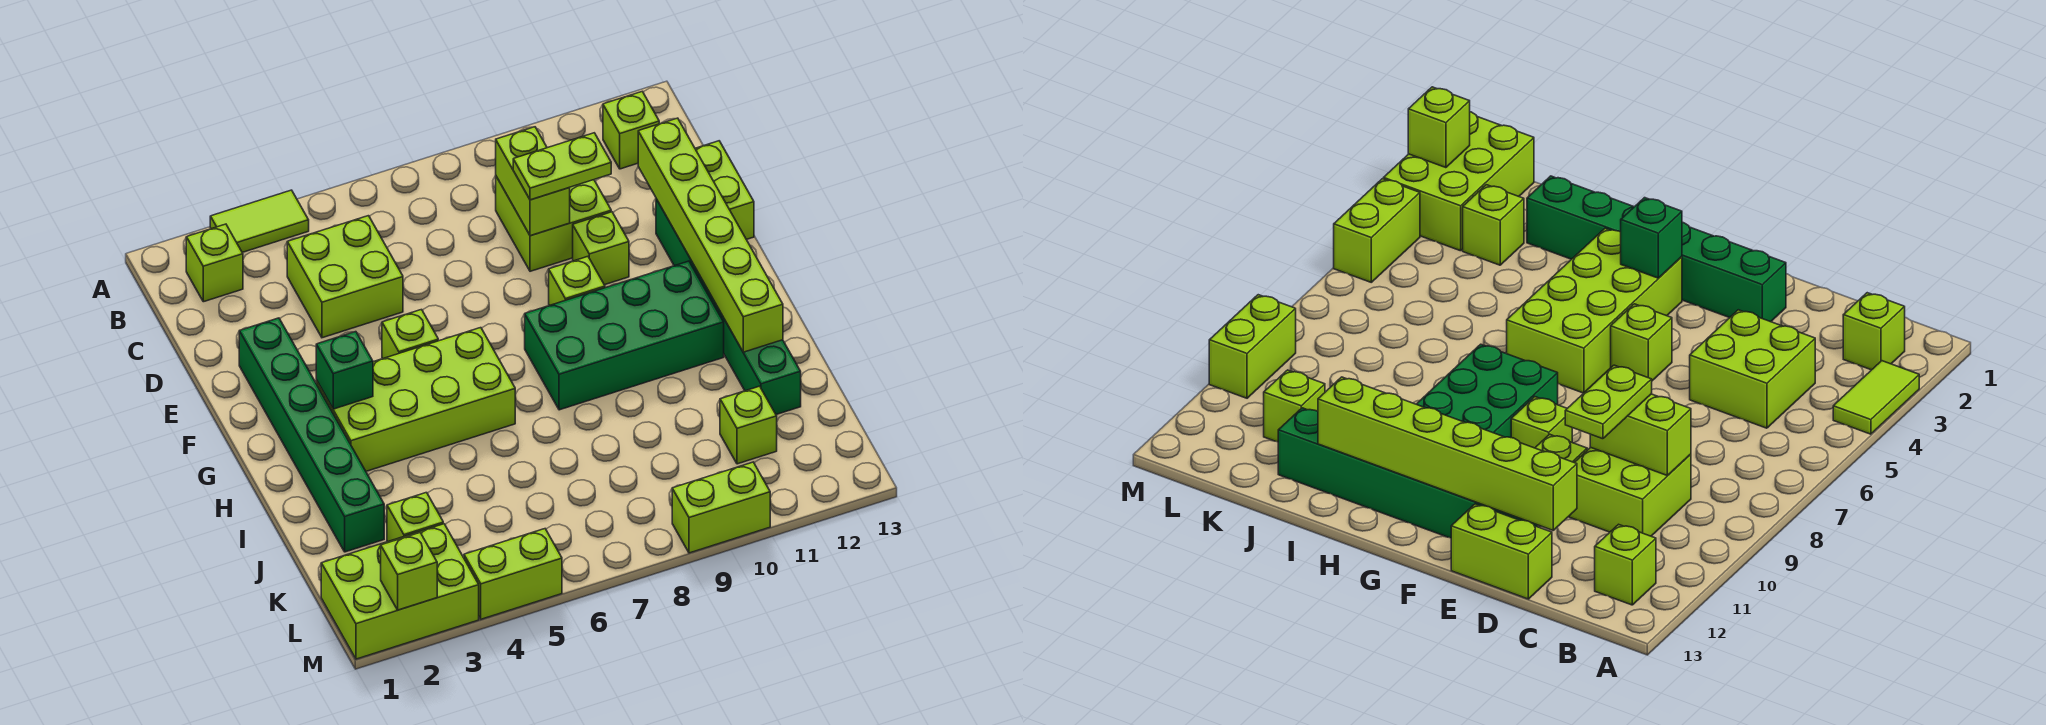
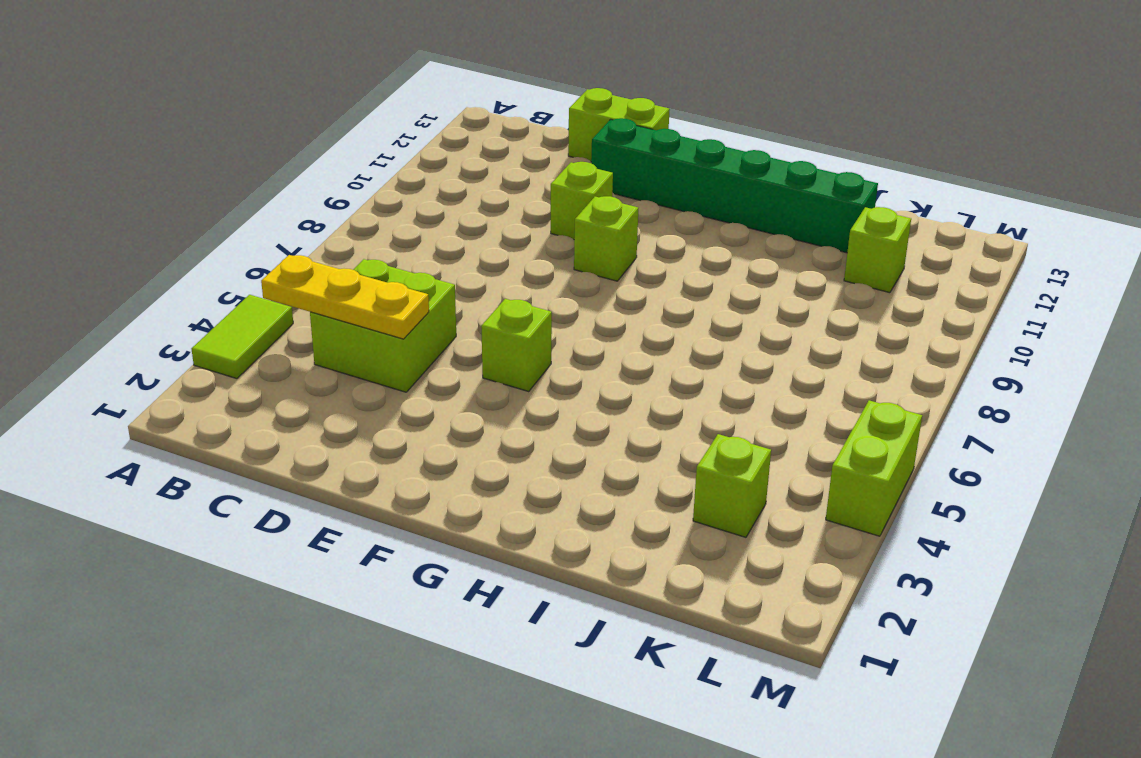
yellow plate B4:D4 level 2 -> none
none -> lime brick B2 level 1
none -> lime brick B12 level 1
none -> lime brick C9:D10 level 1

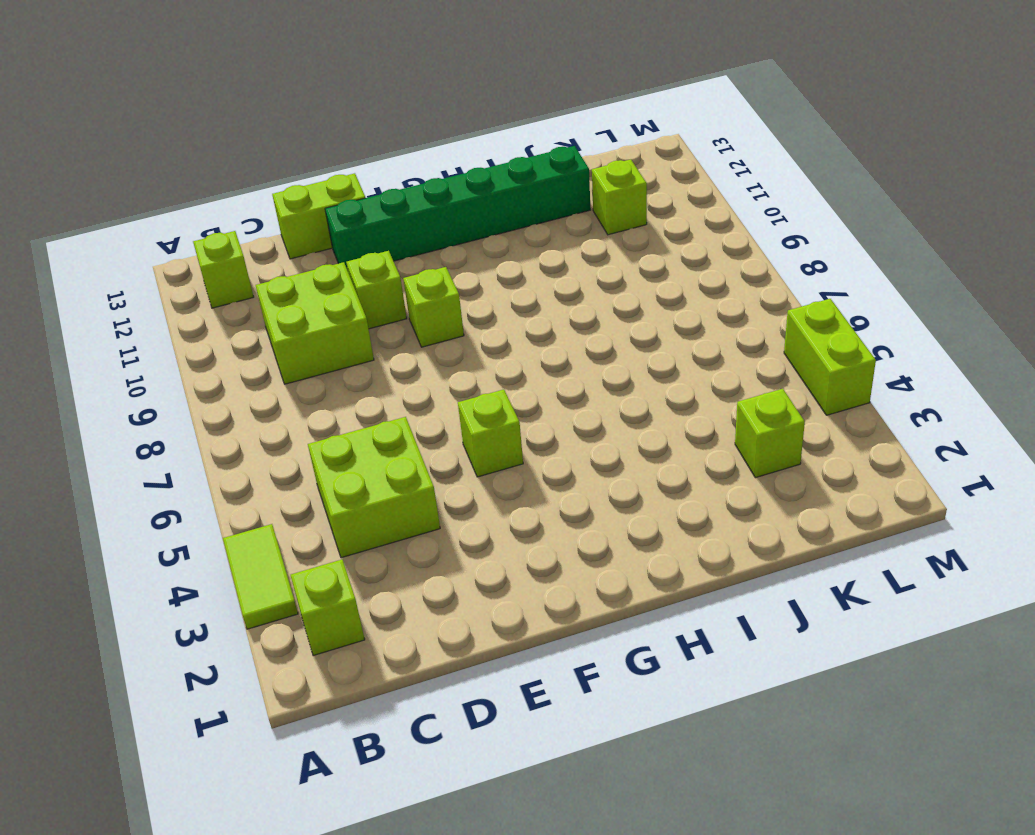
none -> green brick E2:J2 level 1
none -> lime brick G3:H6 level 1
none -> green brick G8:H11 level 1

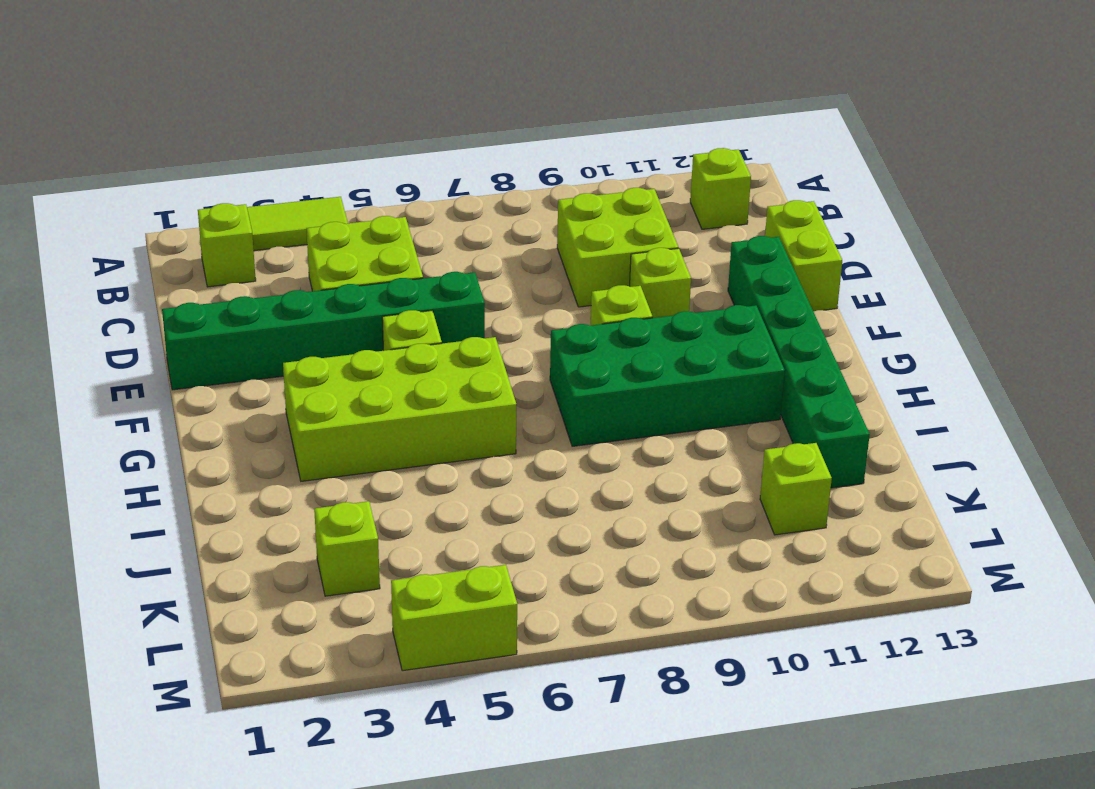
green brick E1:E6 level 1 -> green brick E2:J2 level 1
none -> lime brick L1:M3 level 1
none -> lime brick M9:M10 level 1
none -> lime brick C9:D9 level 2

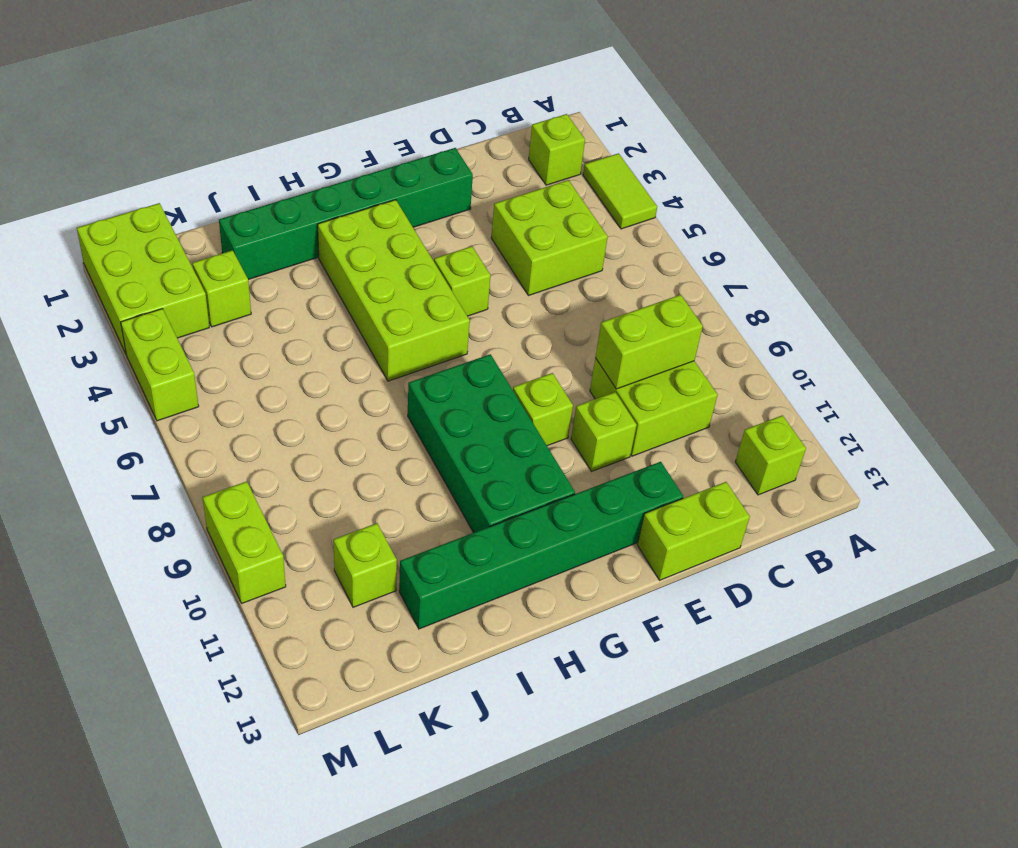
none -> lime brick D12:I12 level 2
none -> green brick G3 level 2
none -> lime brick M2 level 2

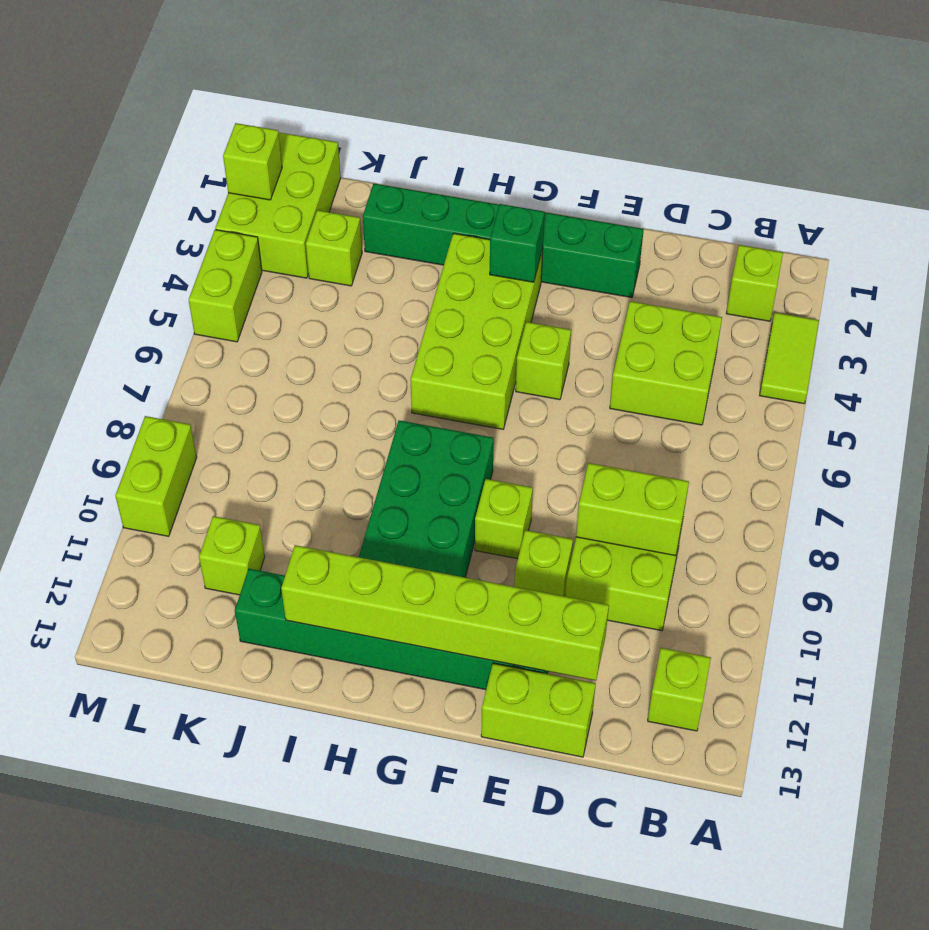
none -> lime plate D9:D10 level 3

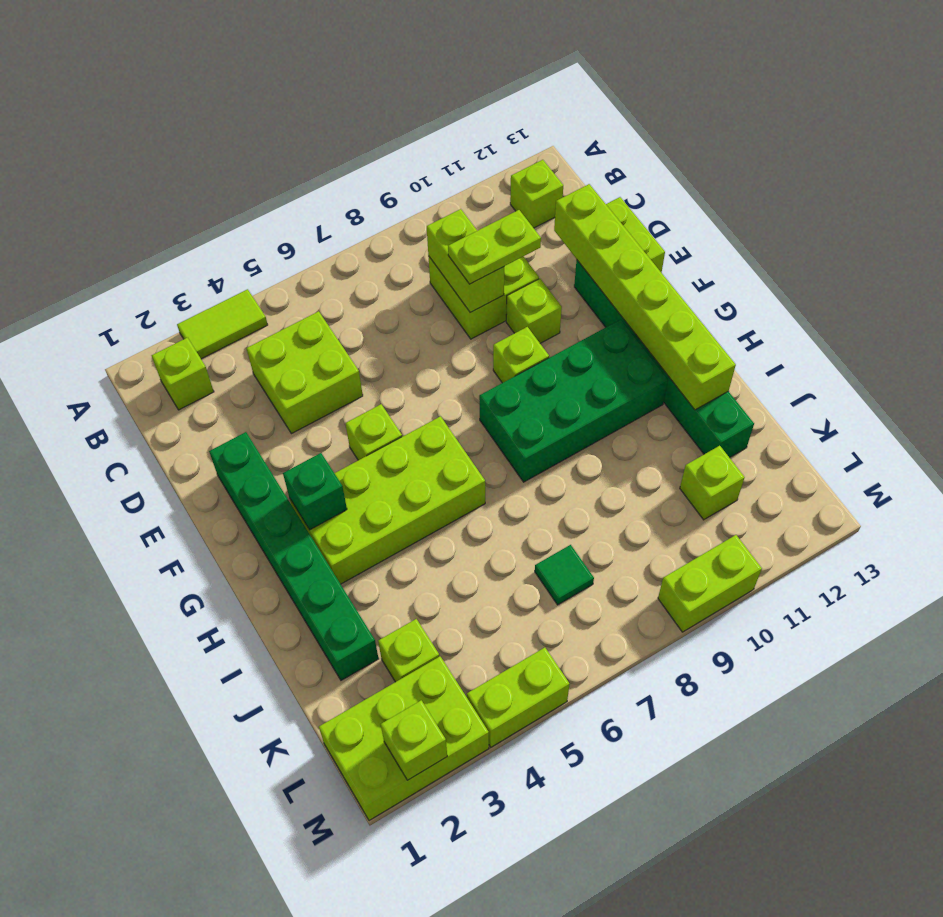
green tile K7 level 1 -> none

